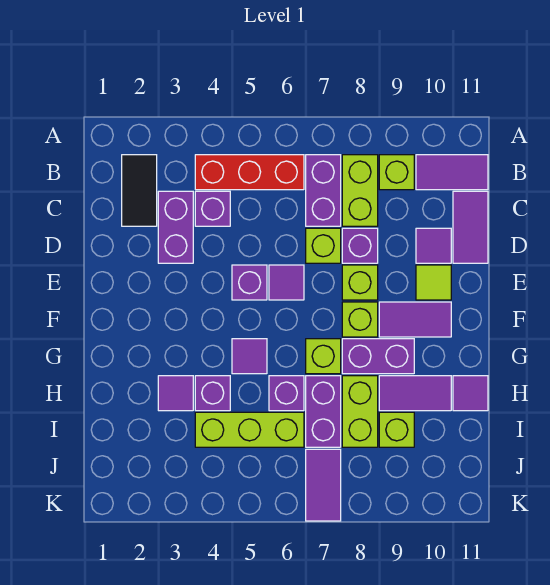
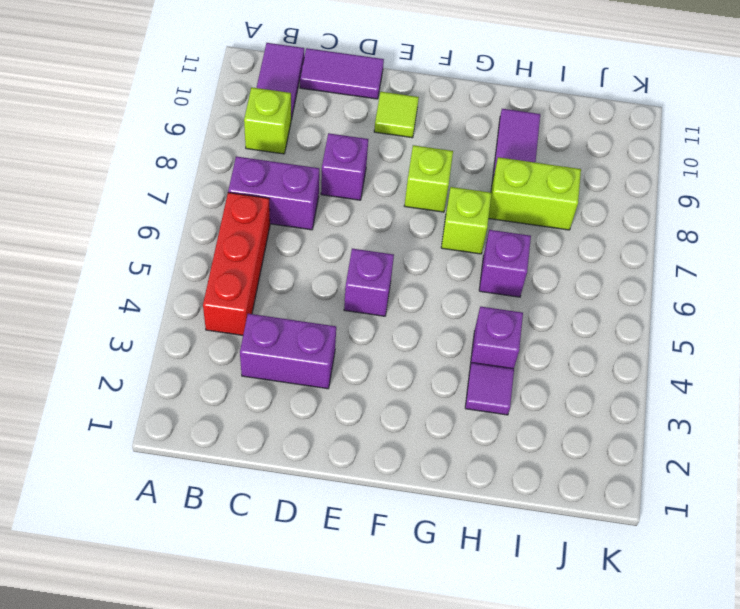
none -> black tile B2:C2 level 1
none -> lime brick B8:C8 level 1
none -> purple brick C4 level 1
none -> lime brick D7 level 1

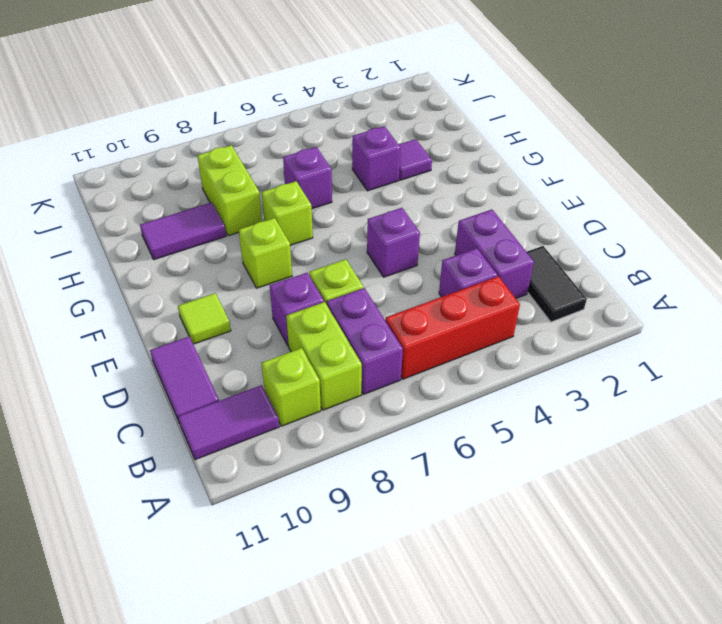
none -> purple tile D10 level 1
none -> purple tile E6 level 1
none -> lime brick E8 level 1
none -> purple tile F9:F10 level 1

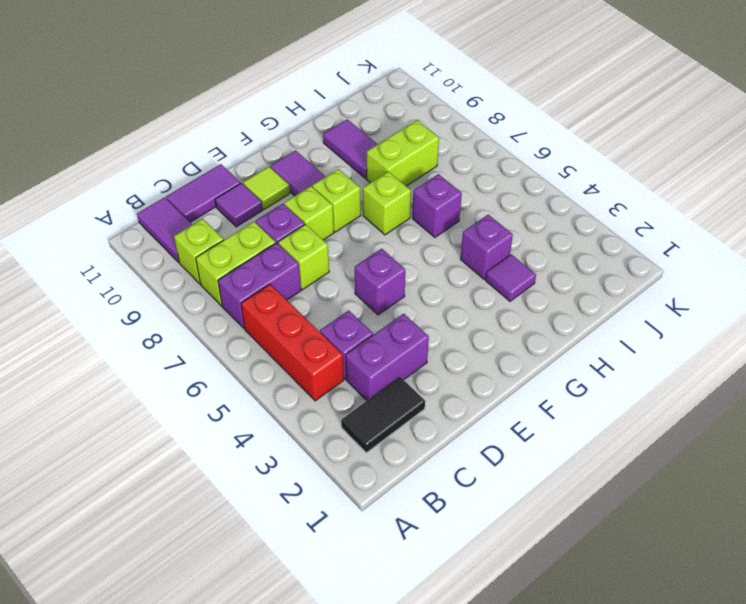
none -> purple tile E6 level 1
none -> purple tile G5 level 1
none -> purple brick G8:G9 level 1
none -> purple brick H7:I7 level 1

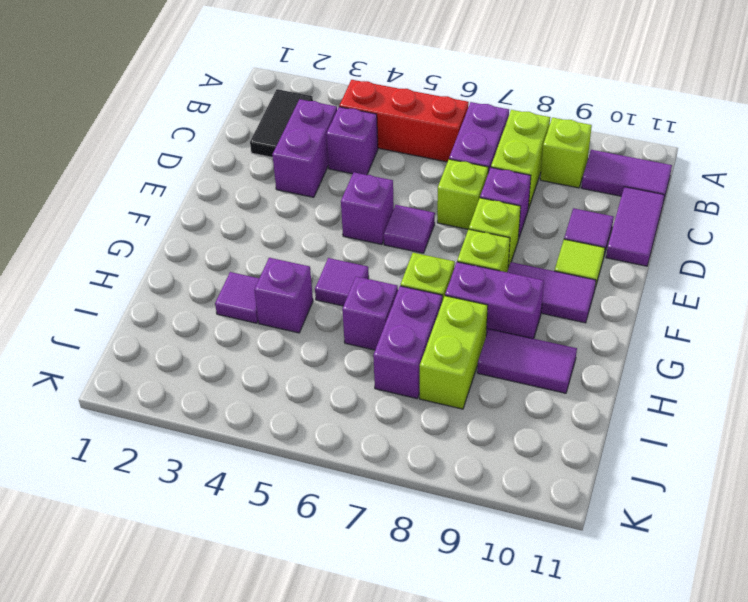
none -> purple tile H11 level 1
none -> lime brick I4:I6 level 1
none -> lime brick I9 level 1
none -> purple tile J7:K7 level 1

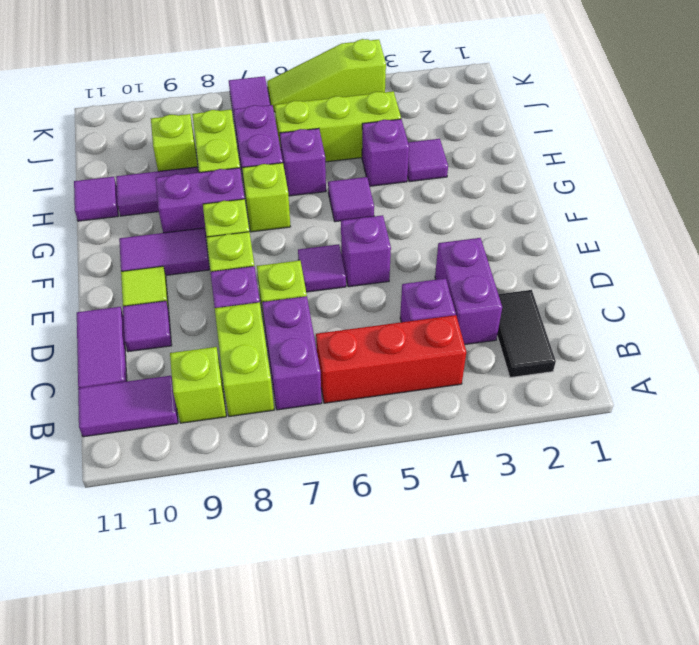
lime slope K4:K6 level 1 top 4 -> none

